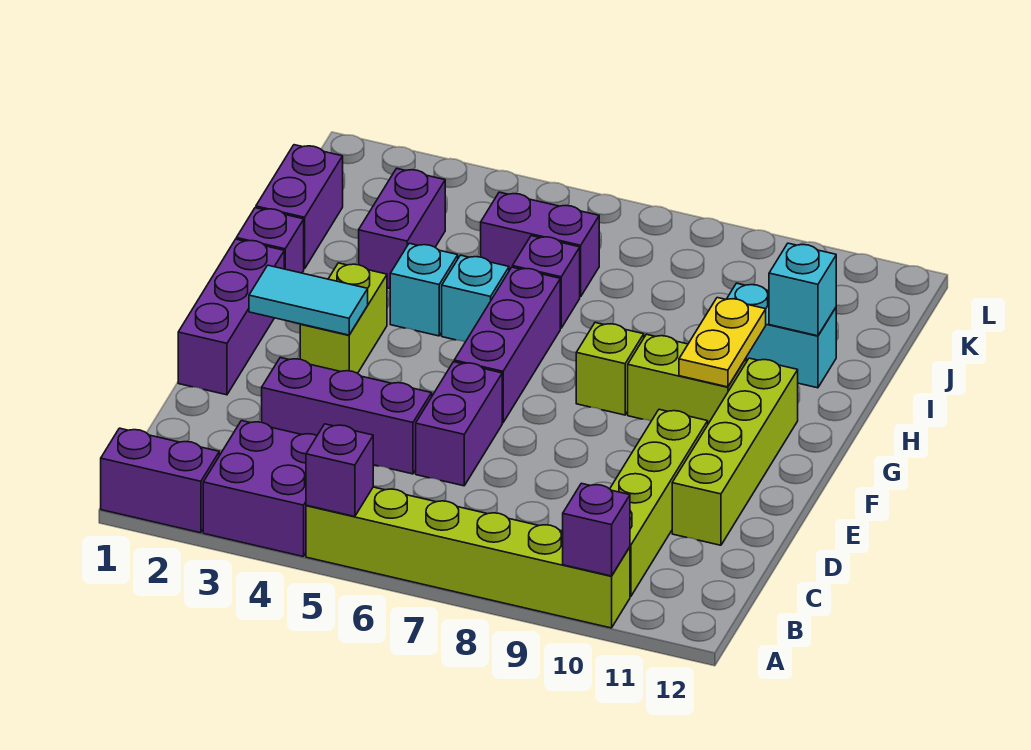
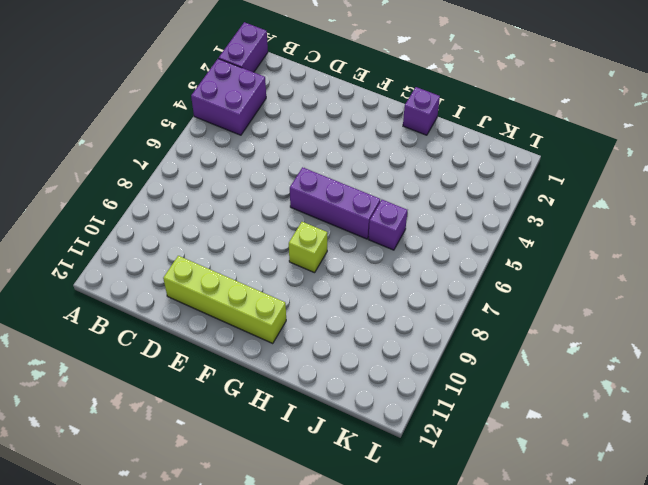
none -> lime brick A5:A10 level 1
none -> lime brick B10:E10 level 1
none -> purple brick D3:D5 level 1

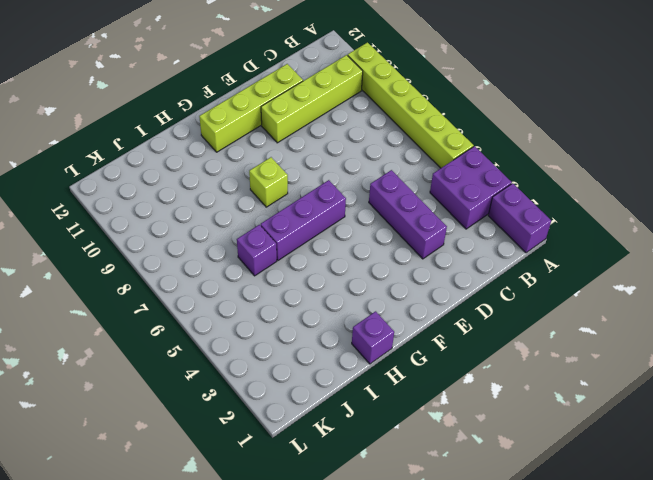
none -> purple brick D6:E6 level 1
none -> purple brick E1:G1 level 1
none -> lime brick F3:G3 level 1

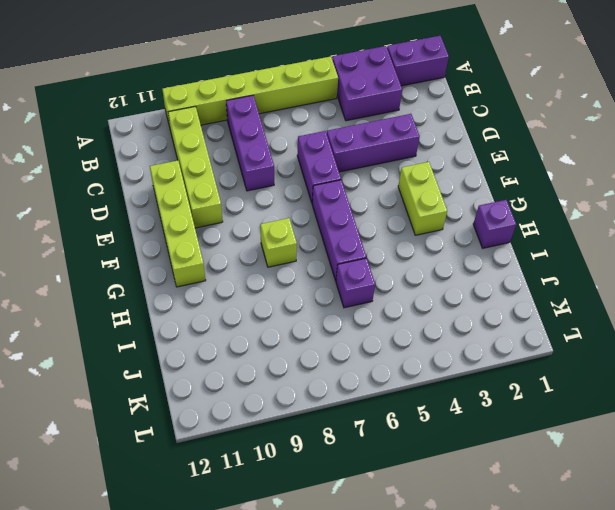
purple brick B8:D8 level 1 -> purple brick E1:G1 level 1
none -> lime brick G9:G10 level 1
none -> cyan brick H4 level 1
none -> cyan brick H5 level 1

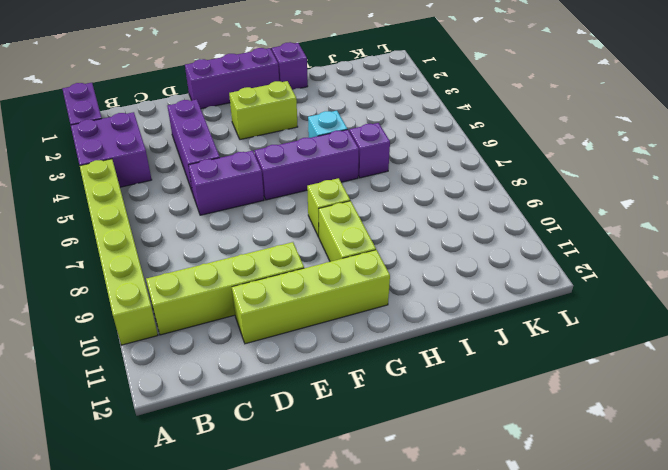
none -> cyan brick H4 level 1
none -> purple brick I1:J1 level 1
none -> purple brick I3:J3 level 1

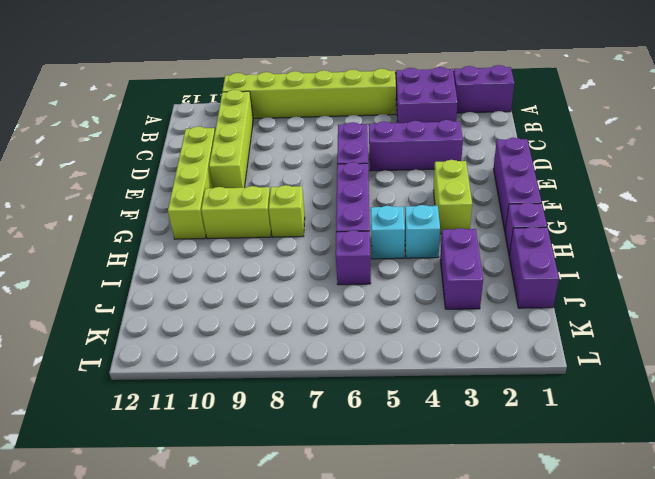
none -> cyan brick I10:I11 level 1
none -> purple brick J5:J6 level 1
none -> purple brick A5 level 2

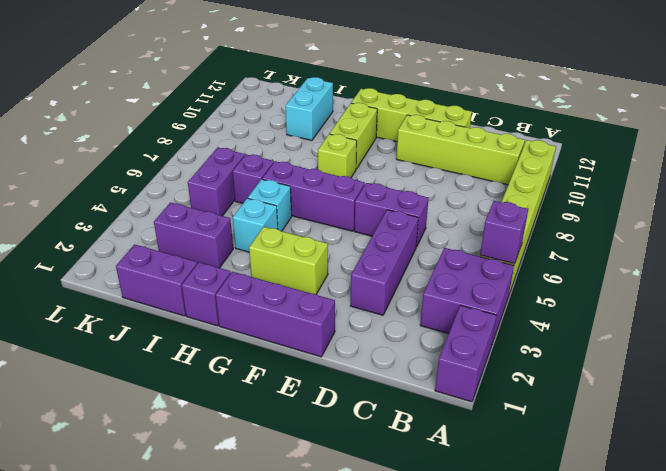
none -> purple brick A10 level 2
none -> cyan tile F2:F3 level 2
none -> yellow plate G10:H10 level 2

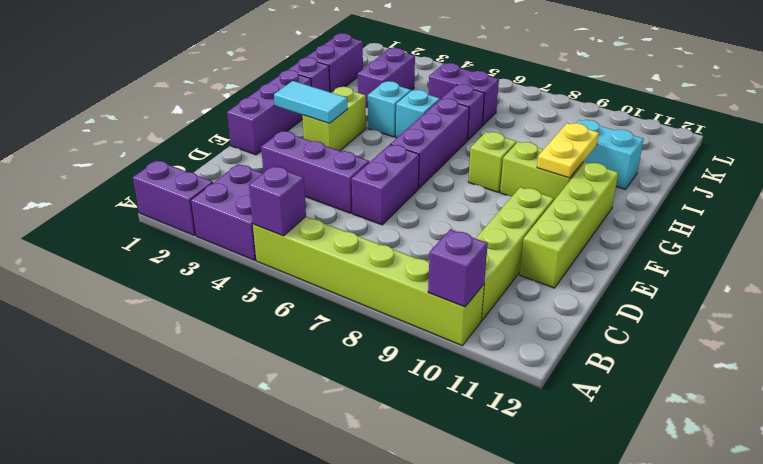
none -> cyan brick I11 level 2

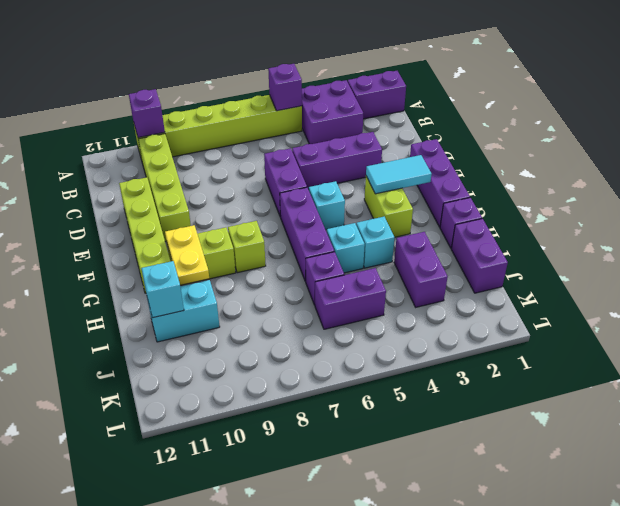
cyan brick F5 level 1 -> none

